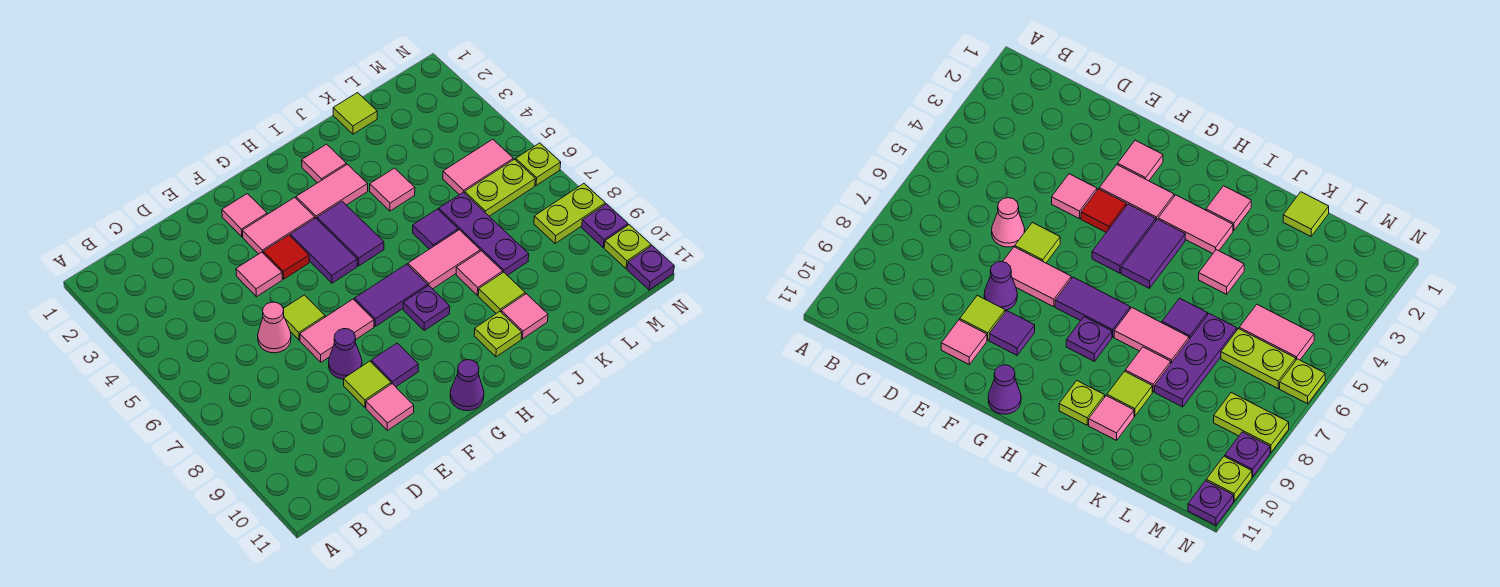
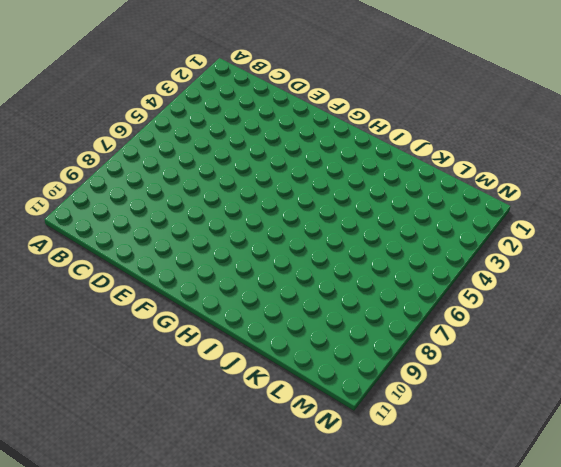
none -> pink cone D6 level 1
none -> pink tile E4 level 1
none -> lime tile E6 level 1
none -> pink tile E7:F7 level 1

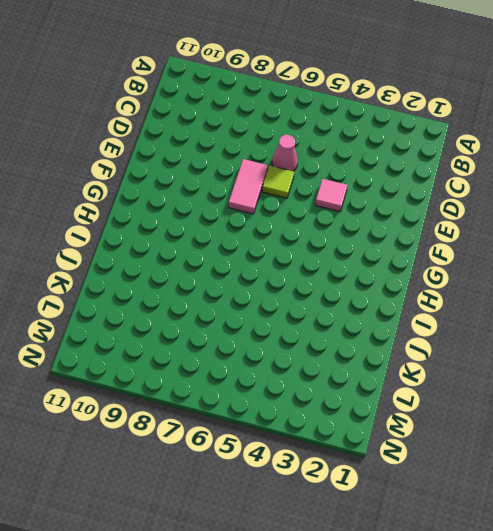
none -> purple cone E8 level 1
none -> lime tile E9 level 1
none -> pink tile E10 level 1
none -> pink tile F2 level 1

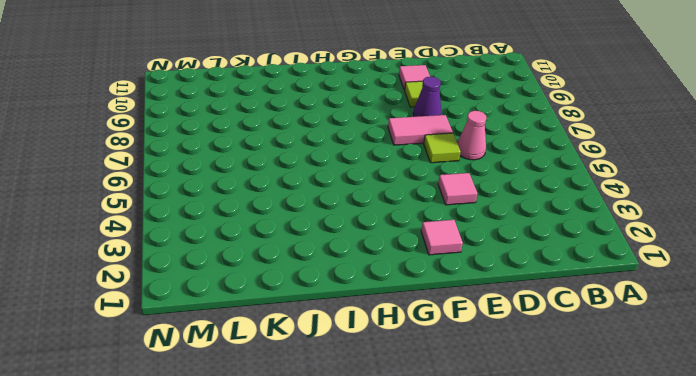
none -> pink tile F3:G3 level 1
none -> red tile F4 level 1
none -> purple tile F9 level 1
none -> purple tile G4:G5 level 1

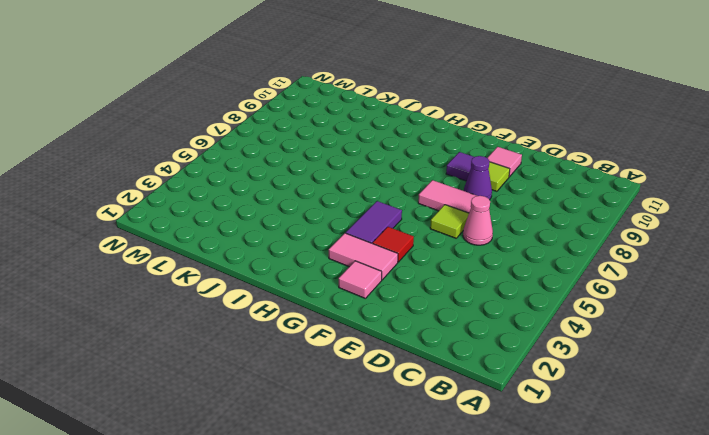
none -> pink tile E4 level 1
none -> purple tile G7:H7 level 1
none -> purple cone G11 level 1
none -> pink tile H3:I3 level 1

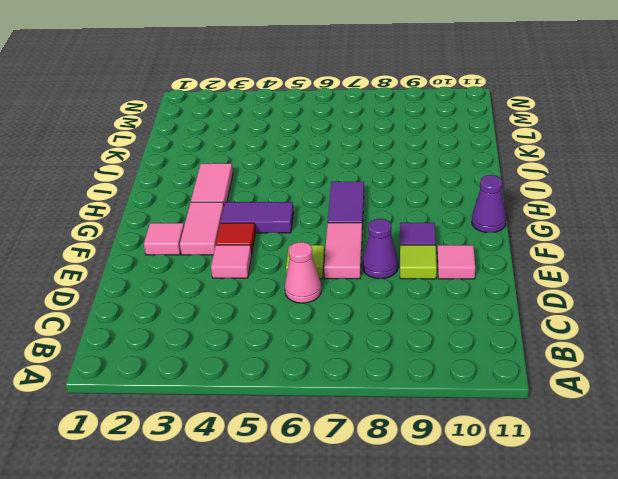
none -> purple tile H4:H5 level 1
none -> purple plate H8 level 1
none -> pink tile I2 level 1
none -> pink tile I7:J7 level 1

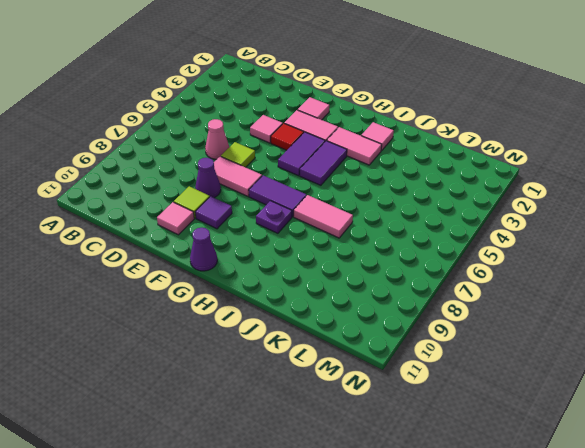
none -> lime plate I10 level 1
none -> pink tile J4 level 1
none -> purple tile J6 level 1
none -> pink tile J8 level 1

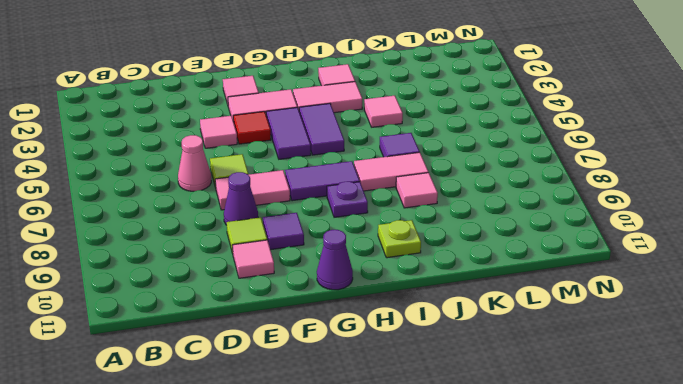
none -> lime tile J9 level 1
none -> pink tile J10 level 1
none -> lime tile K1 level 1
none -> purple plate K6:K8 level 1

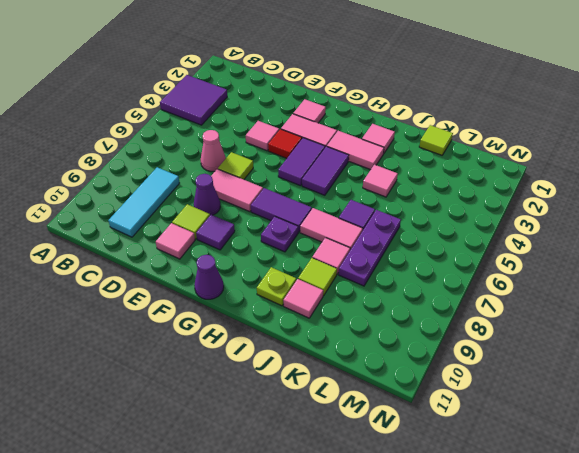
purple tile A3:B4 level 1 -> none
cyan tile C8:C10 level 1 -> none
none -> pink tile L5:M5 level 1
none -> lime plate L6:M6 level 1
none -> lime plate M8:N8 level 1
none -> lime plate N6 level 1

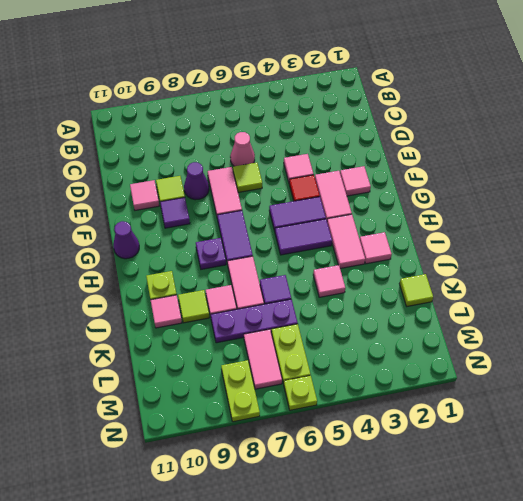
pink tile L7:M7 level 1 -> pink tile L5:M5 level 1
none -> purple plate N9 level 1
none -> lime plate N10 level 1
none -> purple plate N11 level 1

